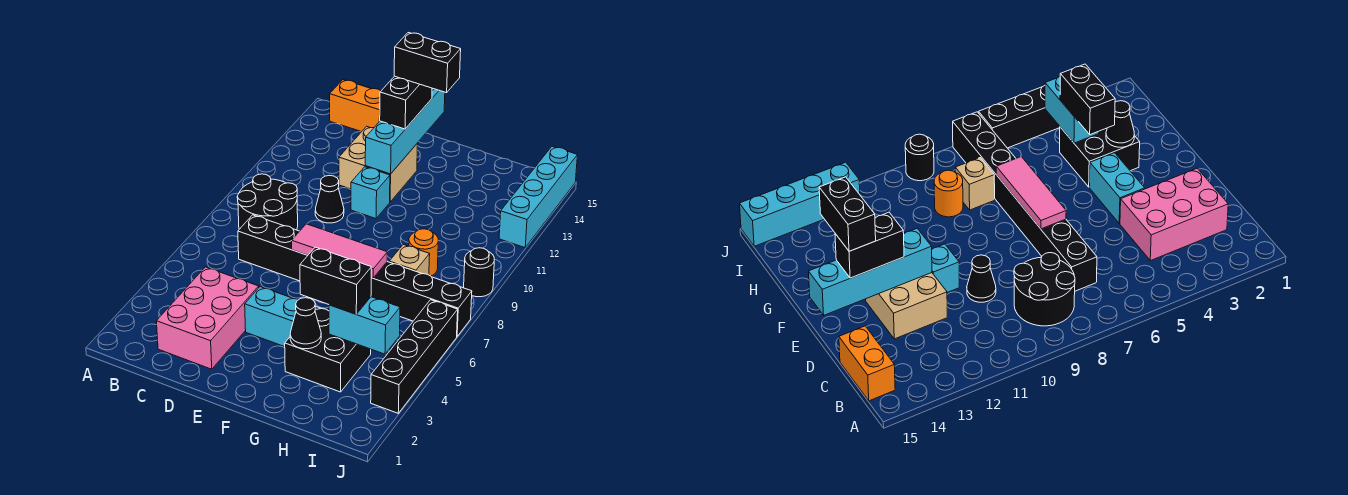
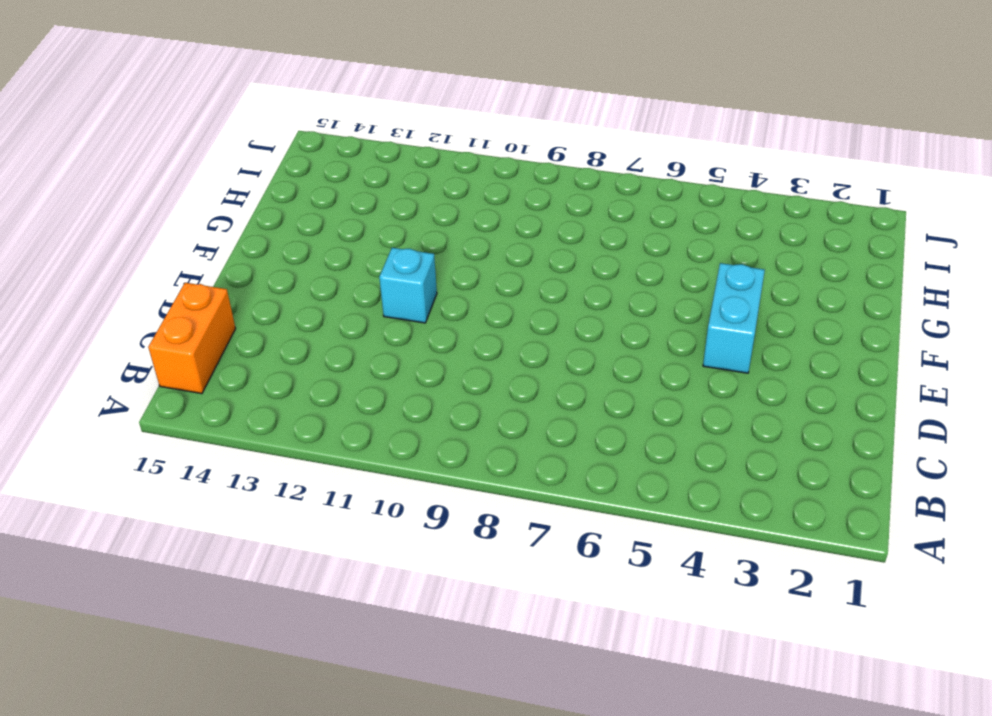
none -> black round brick B8:C9 level 1
none -> pink brick C2:D4 level 1
none -> black brick C7:J7 level 1

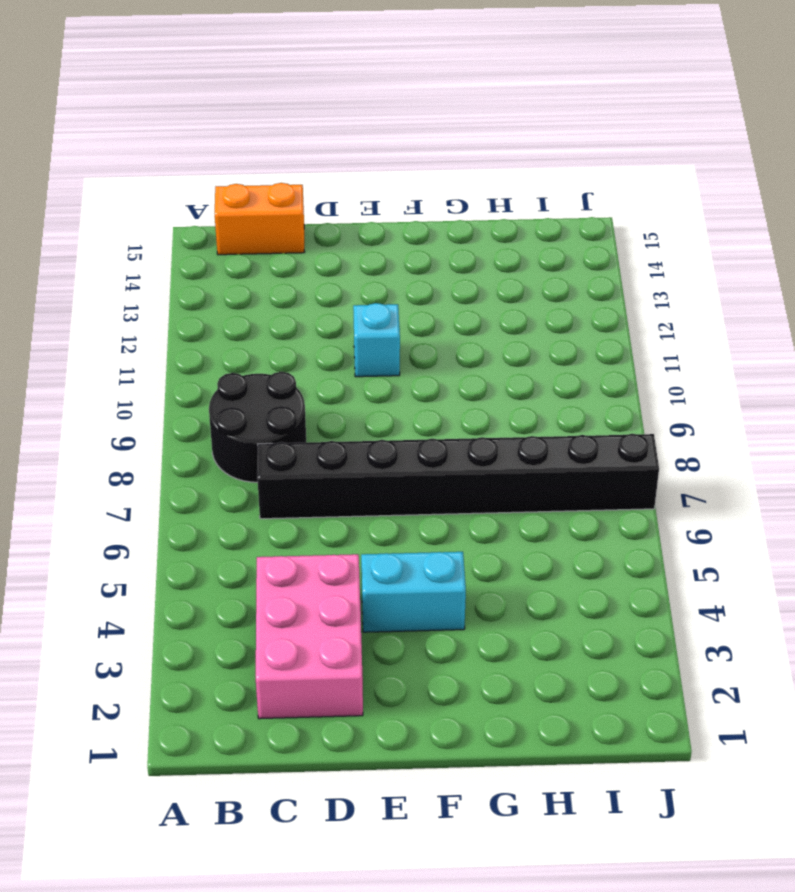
none -> black cone D10 level 1
none -> tan brick D12:E13 level 1
none -> black brick G3:H4 level 1

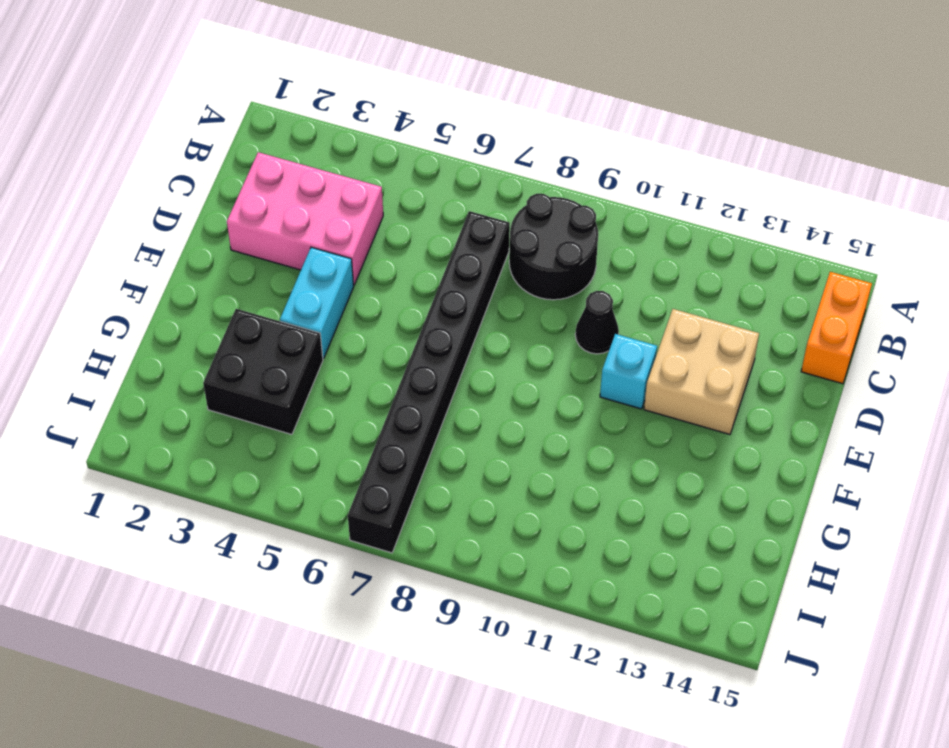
none -> tan brick H8 level 1
none -> orange round brick H9 level 1
none -> black brick J3:J6 level 1

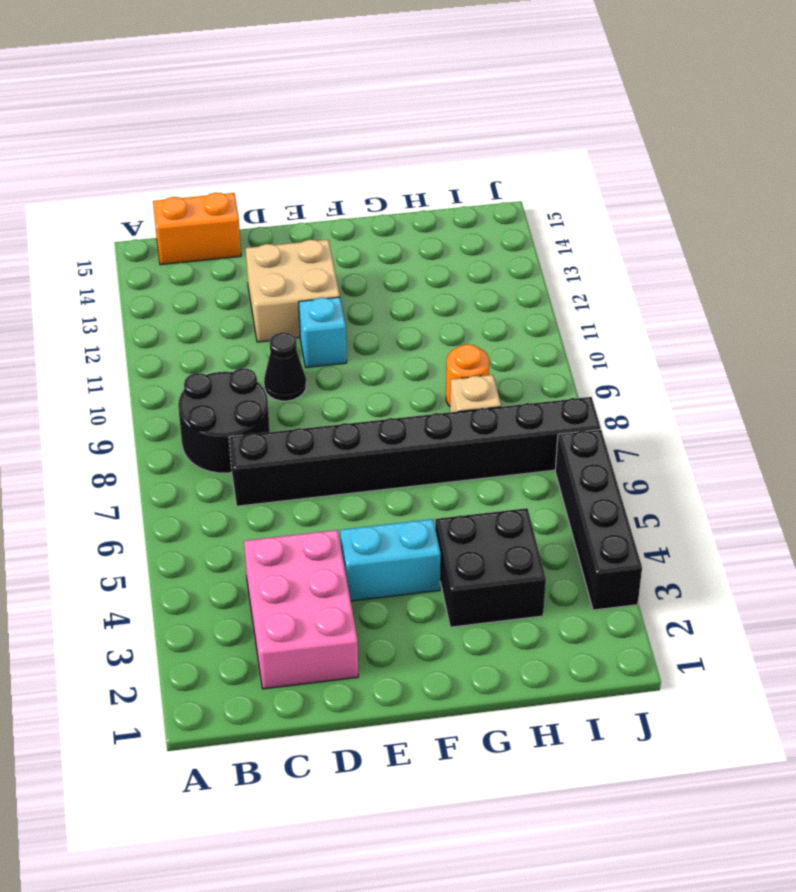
none -> black round brick J9 level 1
none -> cyan brick J12:J15 level 1
none -> pink tile E7:G7 level 2

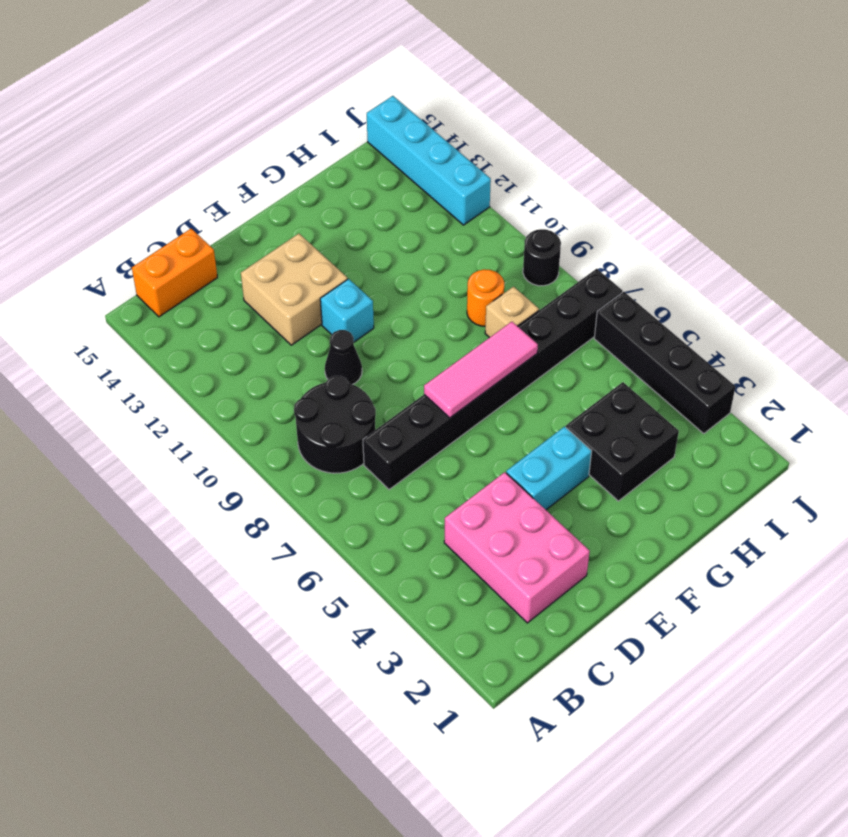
none -> cyan brick E12:E15 level 2
none -> black cone G3 level 2
none -> cyan brick H4:I4 level 2

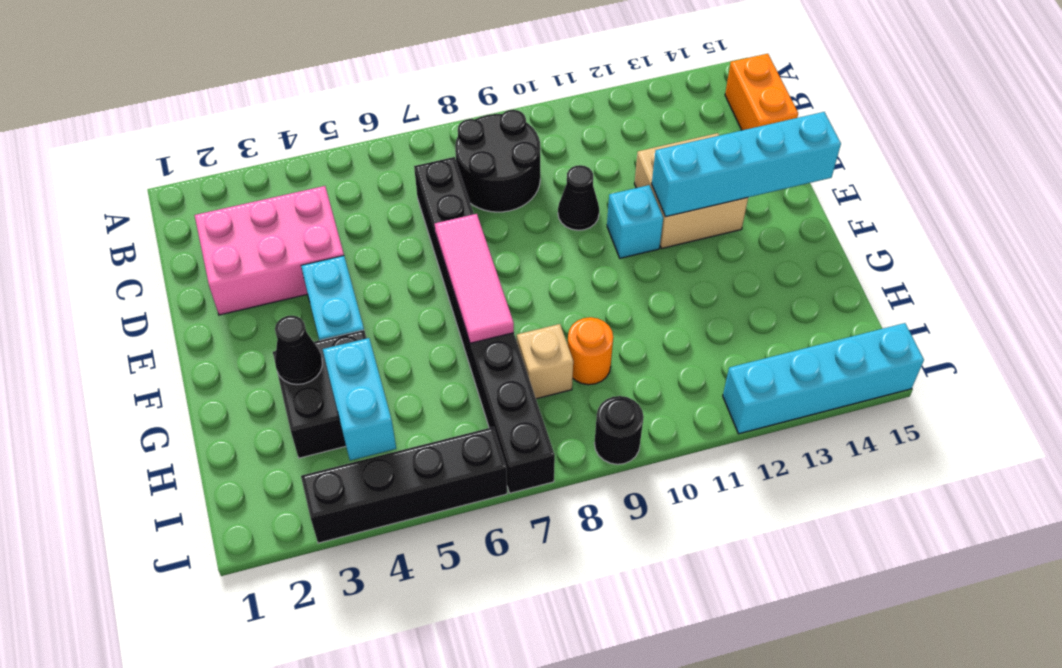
none -> black brick E13:E14 level 3
none -> black brick G4:H4 level 3
none -> black brick E14:F14 level 4

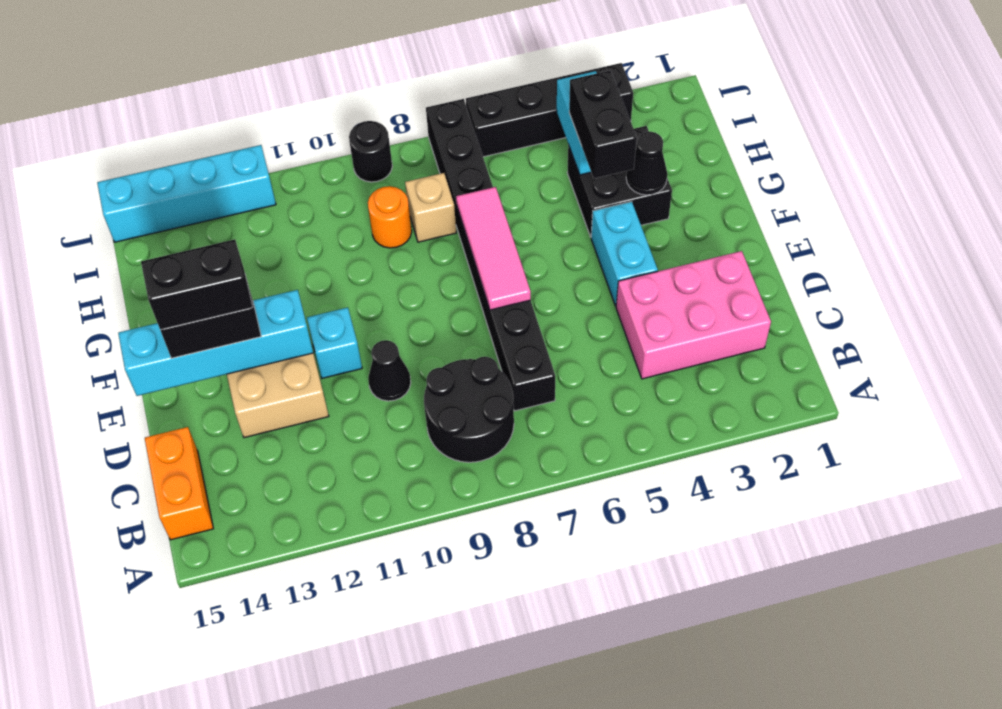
black brick E13:E14 level 4 -> black brick E14:F14 level 4

